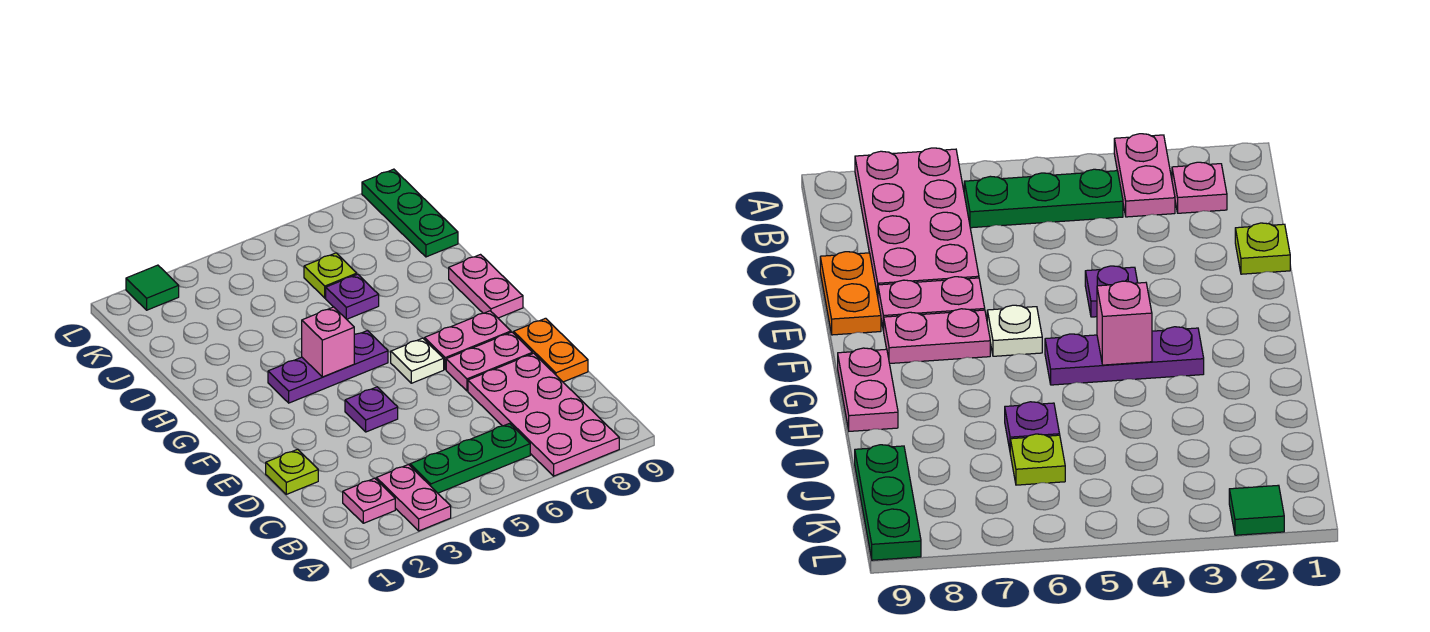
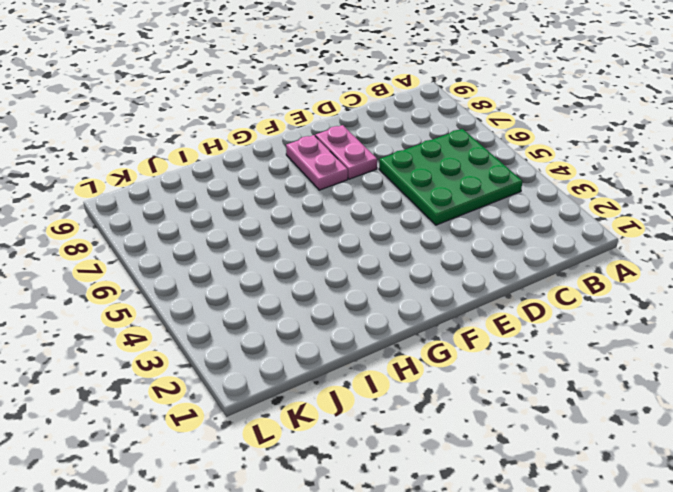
green plate B4:D6 level 1 -> green plate B4:B6 level 1
none -> pink plate A3:B3 level 1
none -> pink plate A7:D8 level 1
none -> pink plate B2 level 1

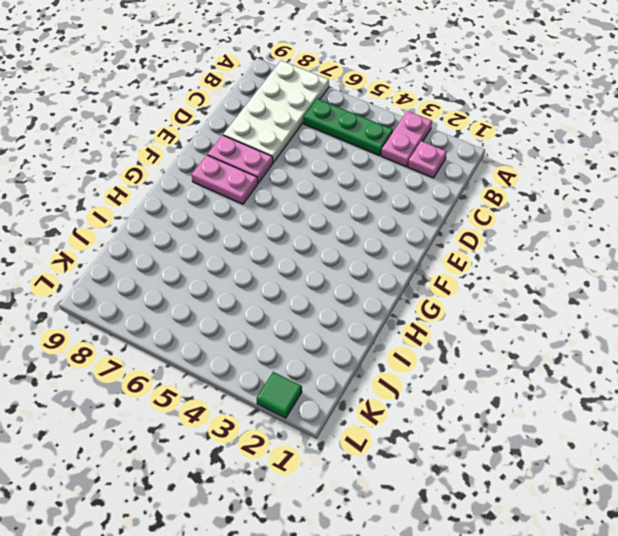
white plate A7:D8 level 1 -> pink plate A7:D8 level 1
none -> lime plate D1 level 1
none -> orange plate D9:E9 level 1
none -> purple plate E4 level 1

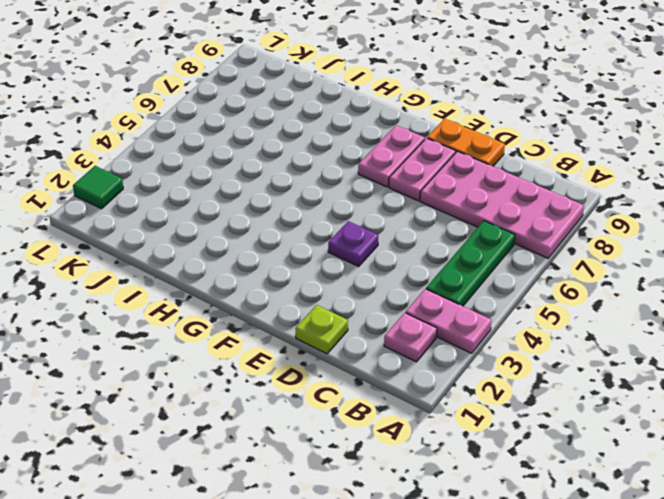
none -> white plate F6 level 1
none -> purple plate G3:G5 level 1
none -> pink plate G9:H9 level 1

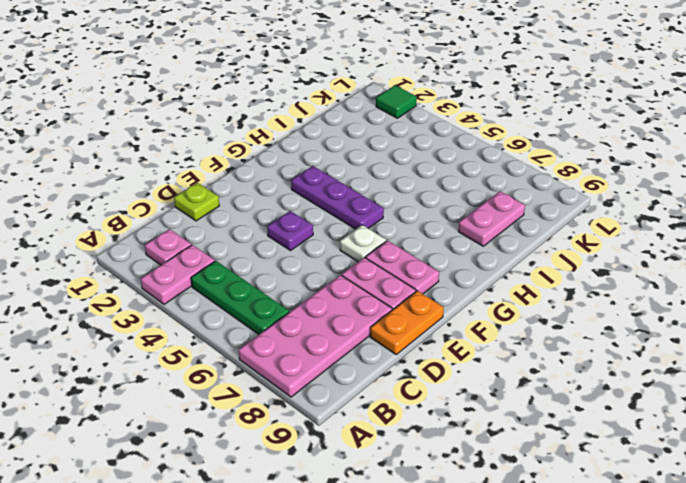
pink plate I8:J8 level 1 -> pink plate G9:H9 level 1
none -> purple plate I6 level 1
none -> lime plate J6 level 1
none -> green plate J9:L9 level 1

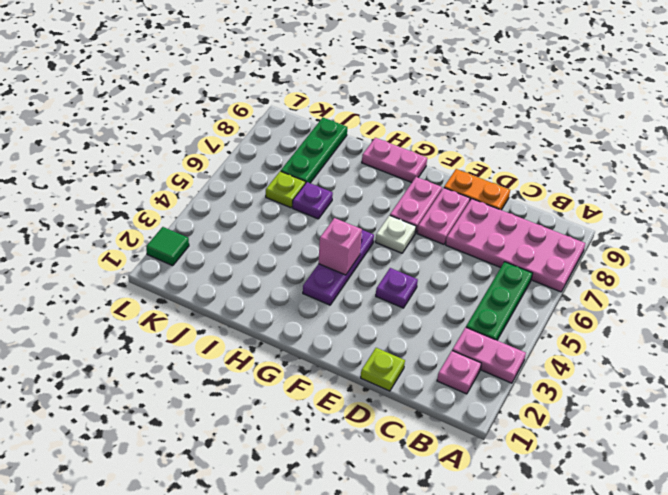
green plate J7:J9 level 1 -> green plate J9:L9 level 1

